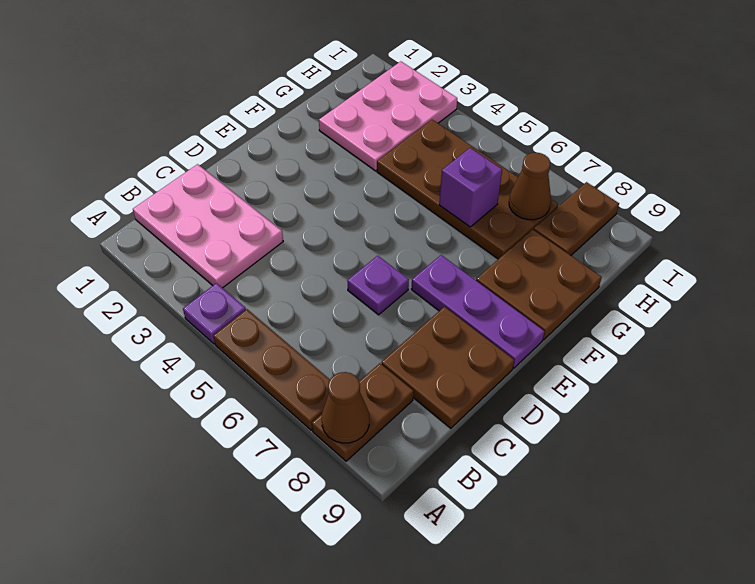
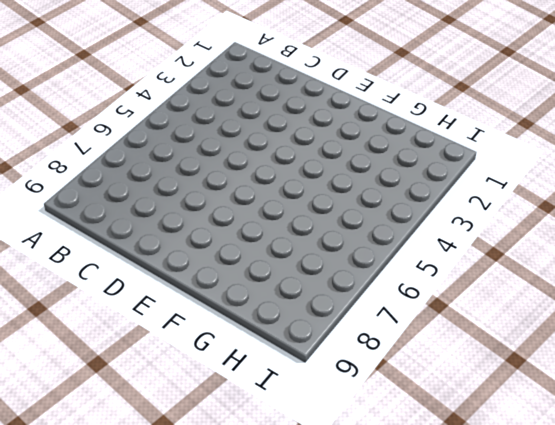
none -> purple plate A4 level 1
none -> brown plate A5:A7 level 1
none -> brown plate A8:B8 level 1

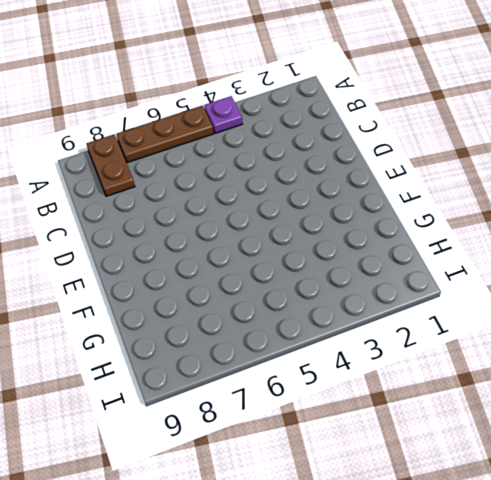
none -> pink plate B1:C3 level 1
none -> brown plate C8:D9 level 1
none -> purple plate D6 level 1

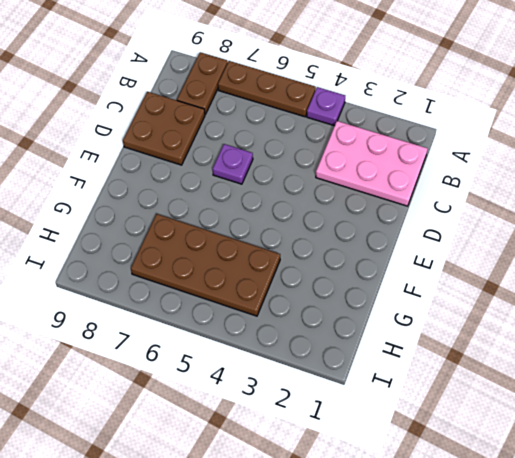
none -> purple plate E7:E9 level 1
none -> brown plate F8:G9 level 1
none -> pink plate G2:I3 level 1

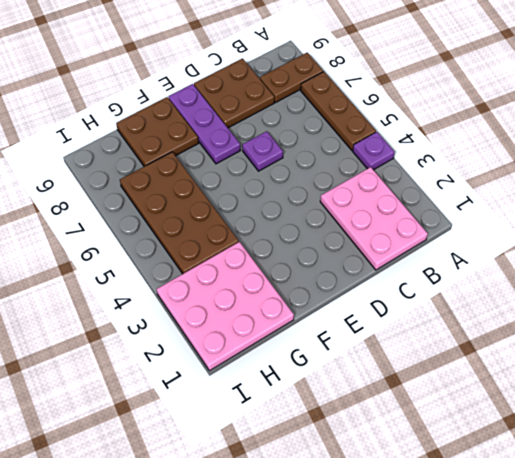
pink plate G1:I3 level 1 -> pink plate G2:I3 level 1
none -> brown plate H8:I8 level 1
none -> brown cone A8 level 2
none -> purple brick G6 level 2

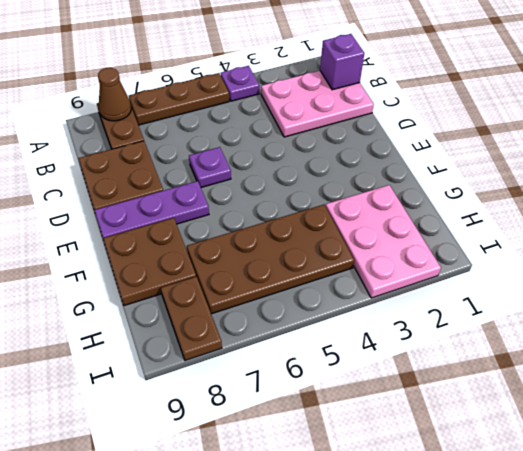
purple brick B1 level 2 -> purple brick G6 level 2
none -> brown cone H7 level 2

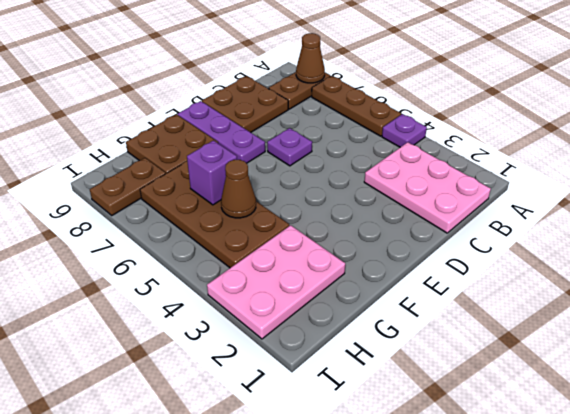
brown cone G5 level 2 -> brown cone H7 level 2

